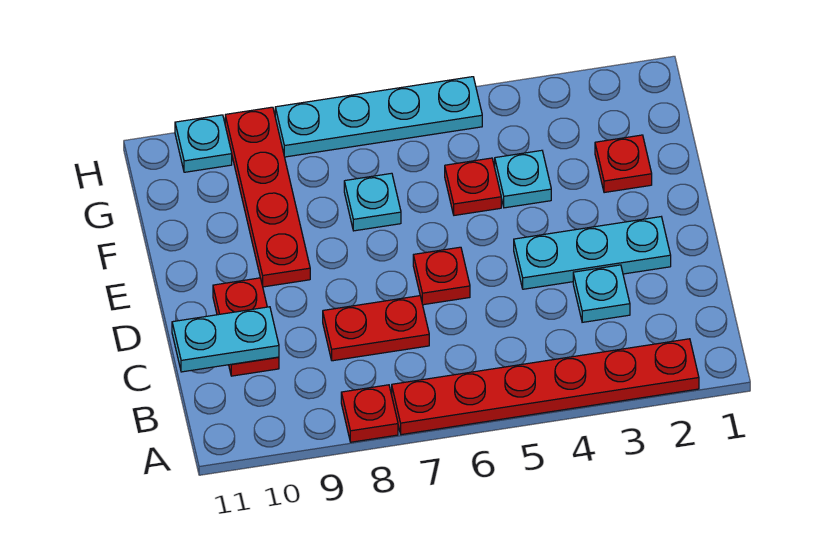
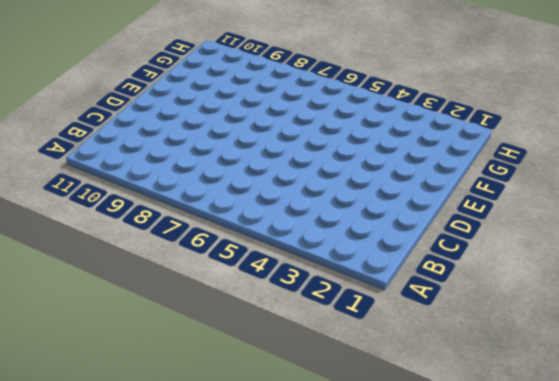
none -> red plate A2:A7 level 1
none -> red plate A8 level 1
none -> cyan plate C3 level 1

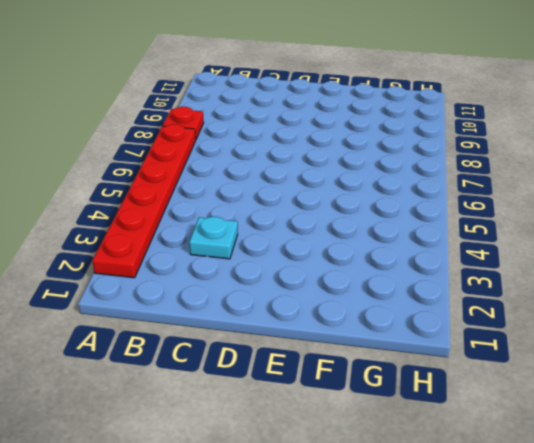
none -> red plate C7:C8 level 1
none -> red plate C10:D10 level 1
none -> cyan plate D2:D4 level 1

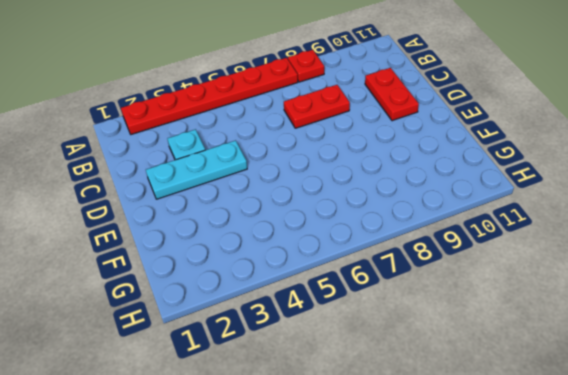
none -> red plate D6 level 1
none -> red plate E9:H9 level 1
none -> red plate F2 level 1

